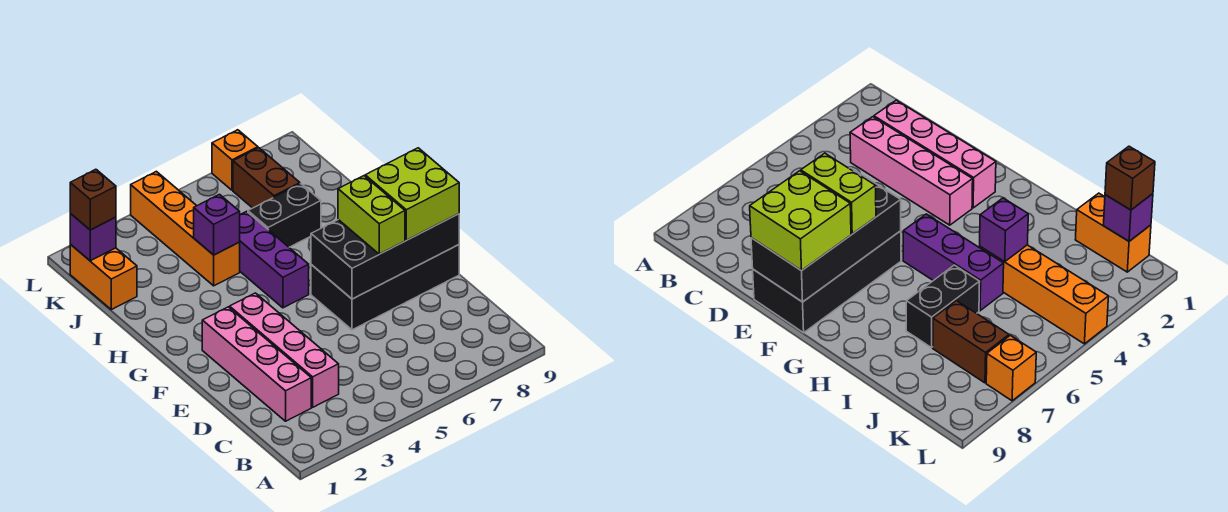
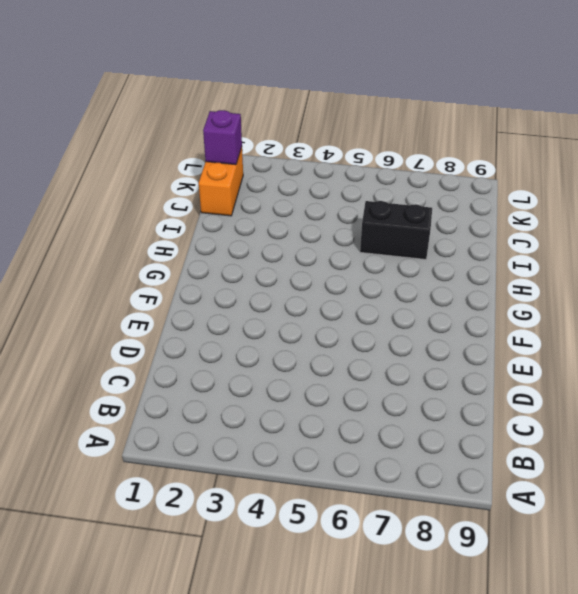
none -> pink brick C2:F2 level 1
none -> pink brick C3:F3 level 1
none -> black brick E6:F9 level 1

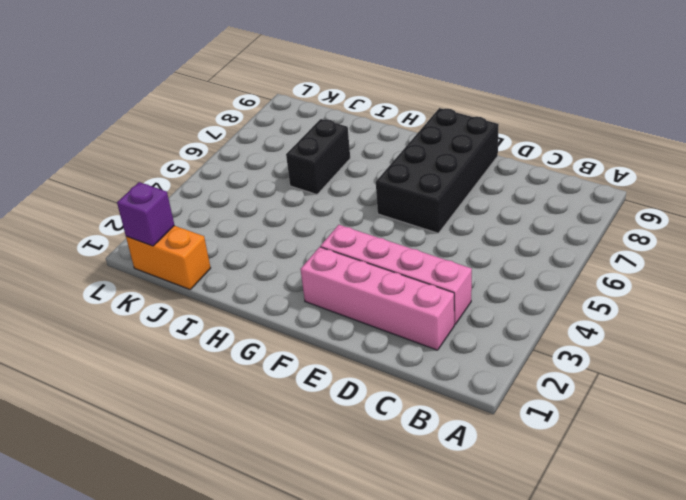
none -> purple brick G5:I5 level 1
none -> orange brick I4:L4 level 1
none -> brown brick J7:K7 level 1

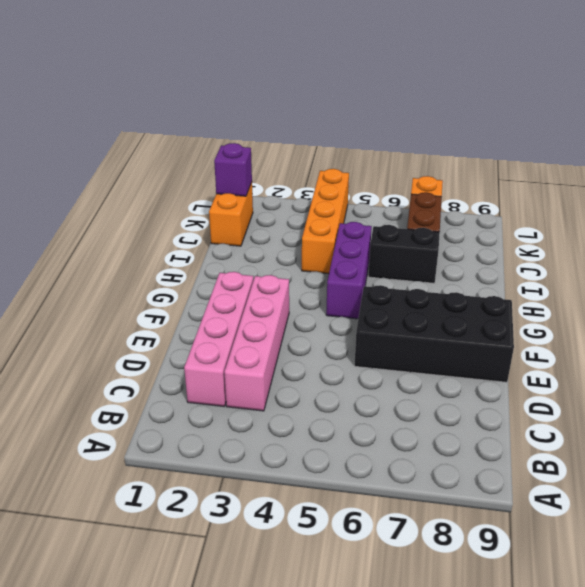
none -> black brick E6:F9 level 2
none -> purple brick I4 level 2
none -> lime brick E7:F7 level 3

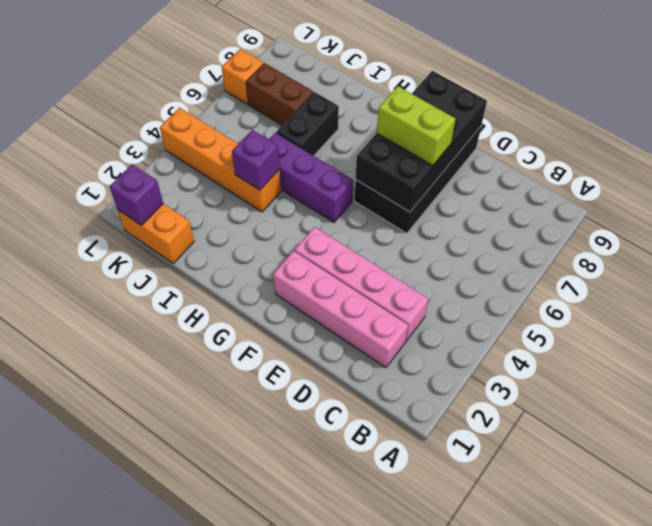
none -> lime brick E8:F9 level 3
none -> brown brick K1 level 3

